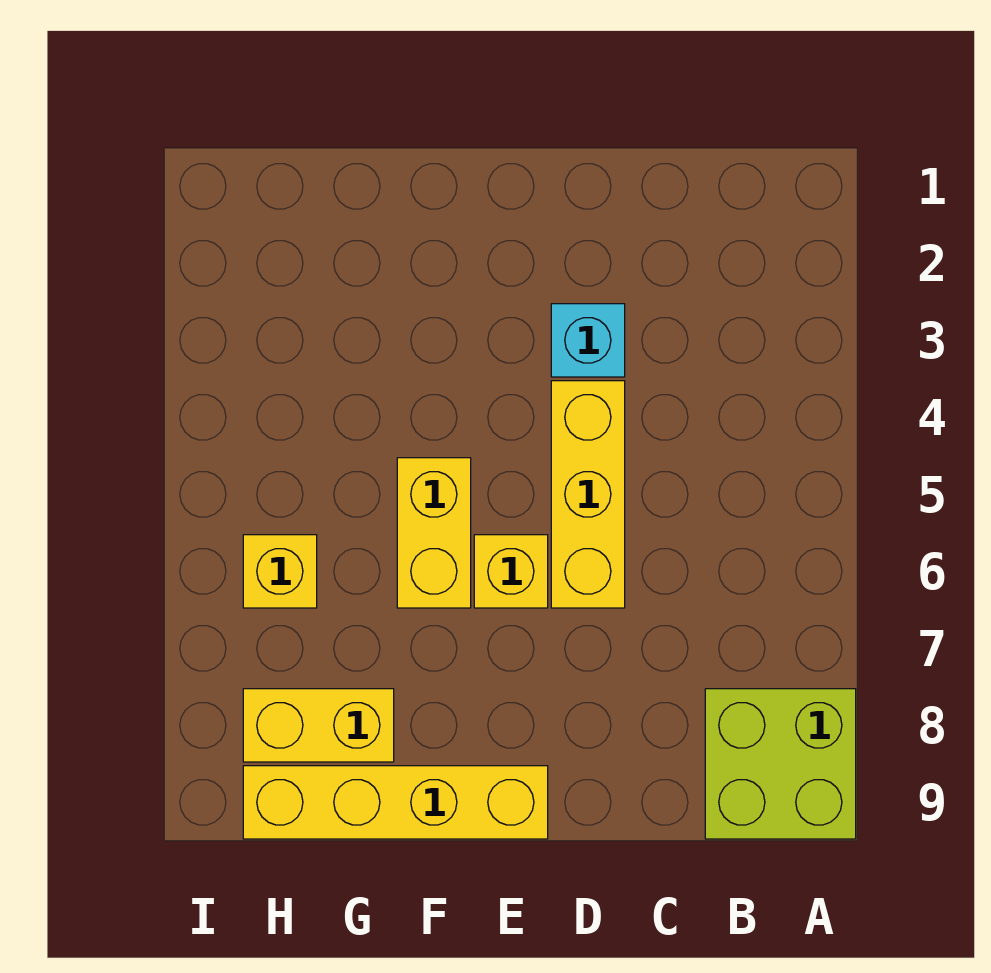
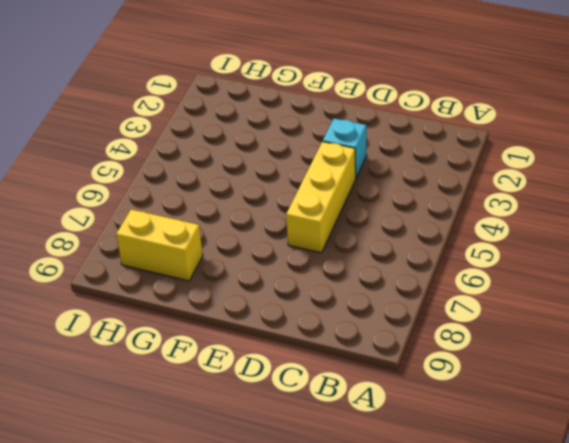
none -> lime brick A8:B9 level 1
none -> yellow brick E6 level 1

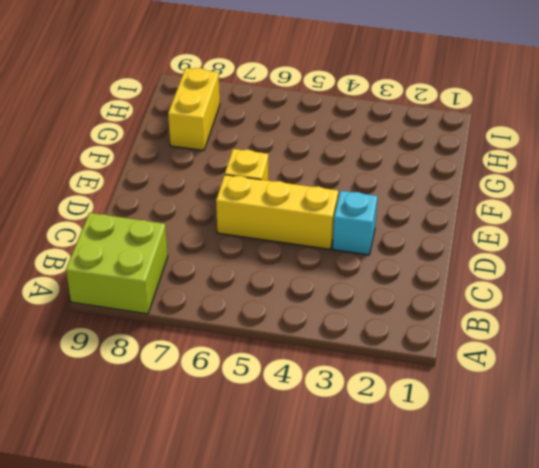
none -> yellow brick E9:H9 level 1
none -> yellow brick F5:F6 level 1

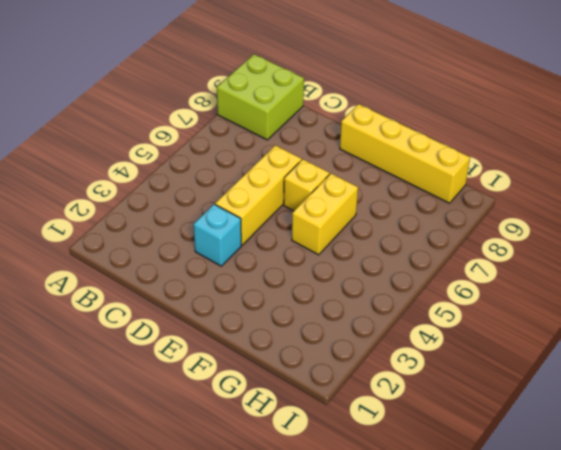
none -> yellow brick G8:H8 level 1
none -> yellow brick H6 level 1

